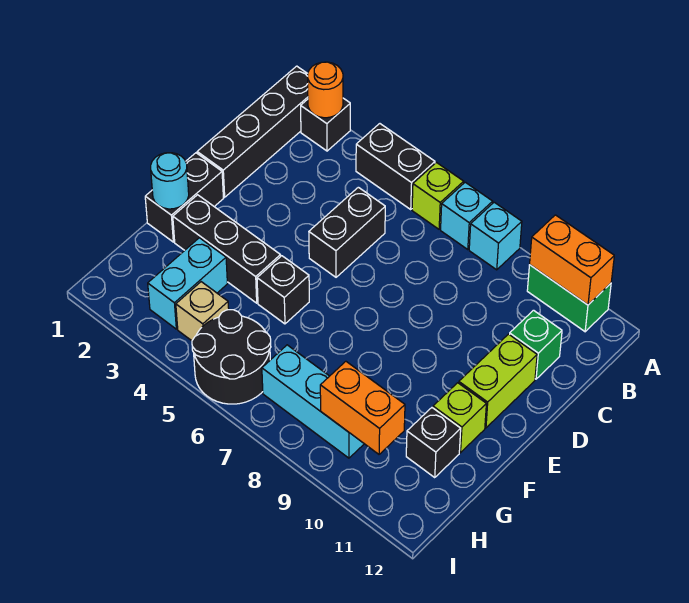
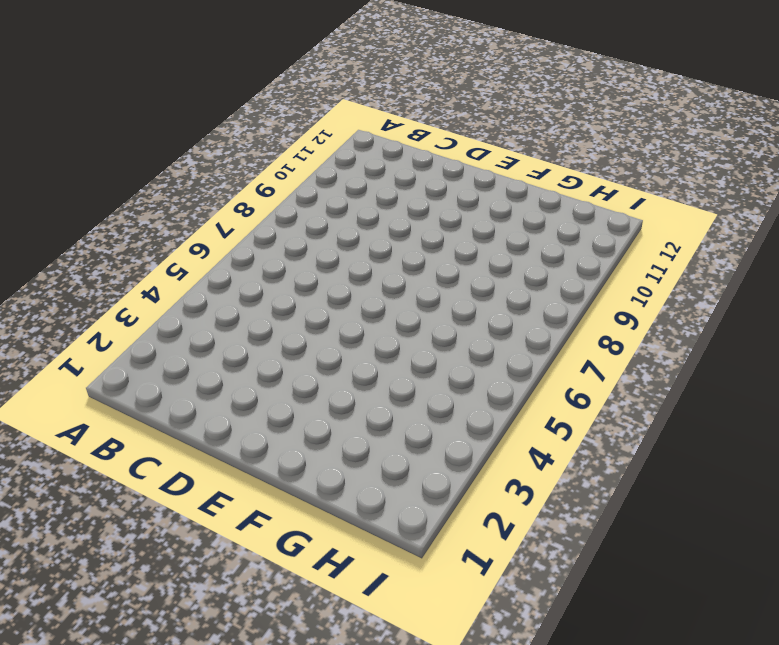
none -> black brick A1:D1 level 1
none -> black brick A2 level 1
none -> black brick A4:A5 level 1

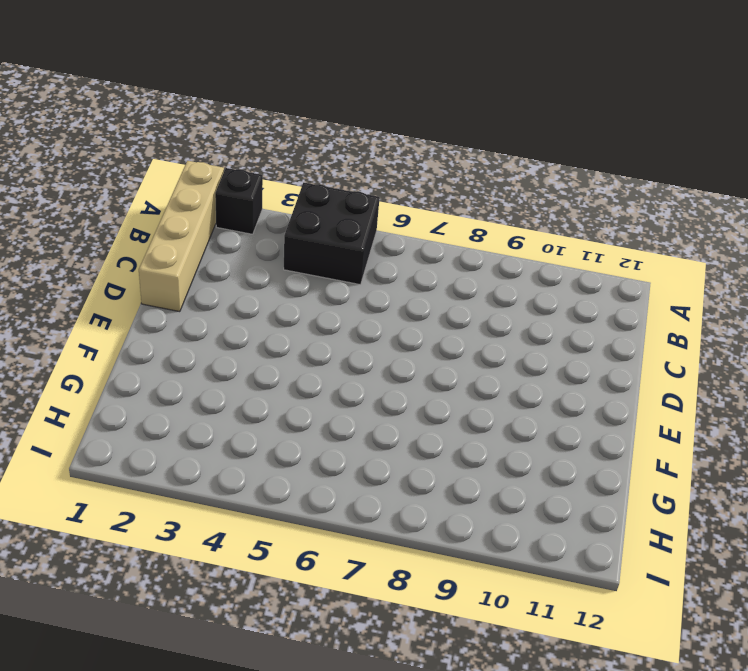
tan brick A1:D1 level 1 -> black brick A1:D1 level 1
black brick A4:B5 level 1 -> black brick A4:A5 level 1
none -> lime brick A6 level 1
none -> cyan brick A7 level 1
none -> cyan brick A8 level 1

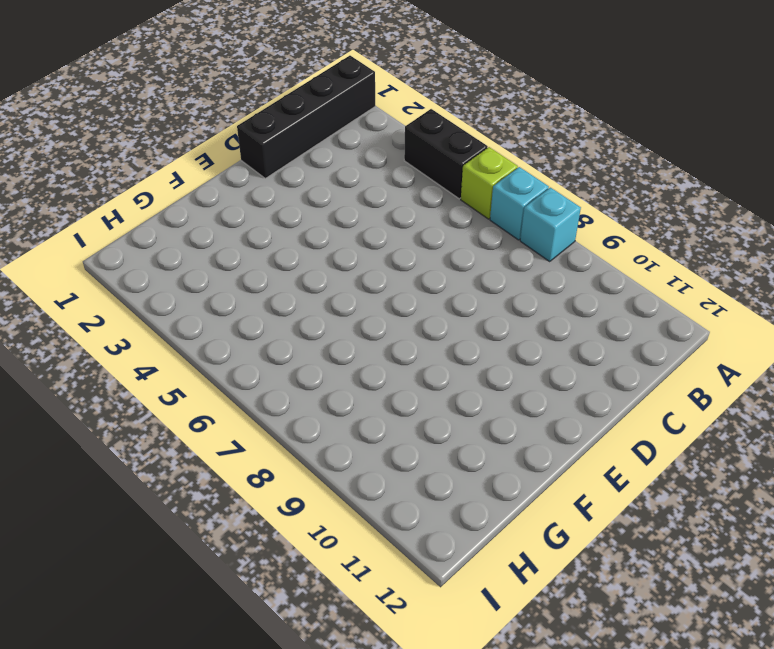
none -> black brick A2 level 1
none -> green brick A10:A11 level 1
none -> black brick C5:D5 level 1

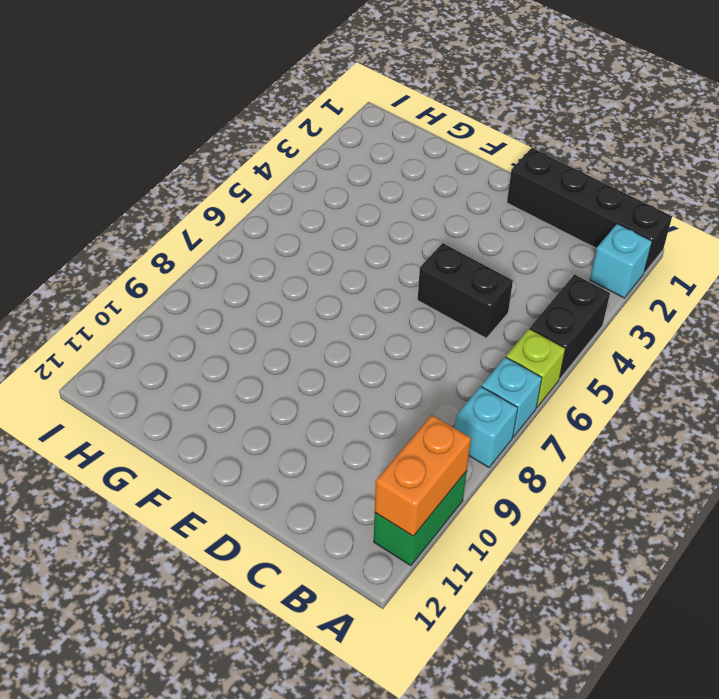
cyan brick A2 level 1 -> black brick A2 level 1
none -> green brick C11 level 1
none -> lime brick D11:E11 level 1
none -> black brick E1:F1 level 1

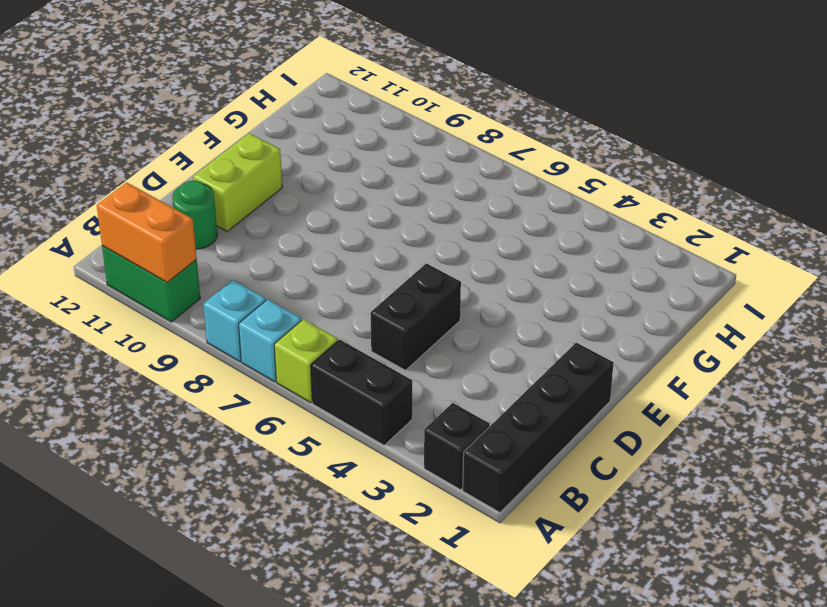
green round brick C11 level 1 -> green brick C11 level 1
none -> black brick E1:F1 level 1
none -> black brick F2:F4 level 1
none -> black brick F5 level 1

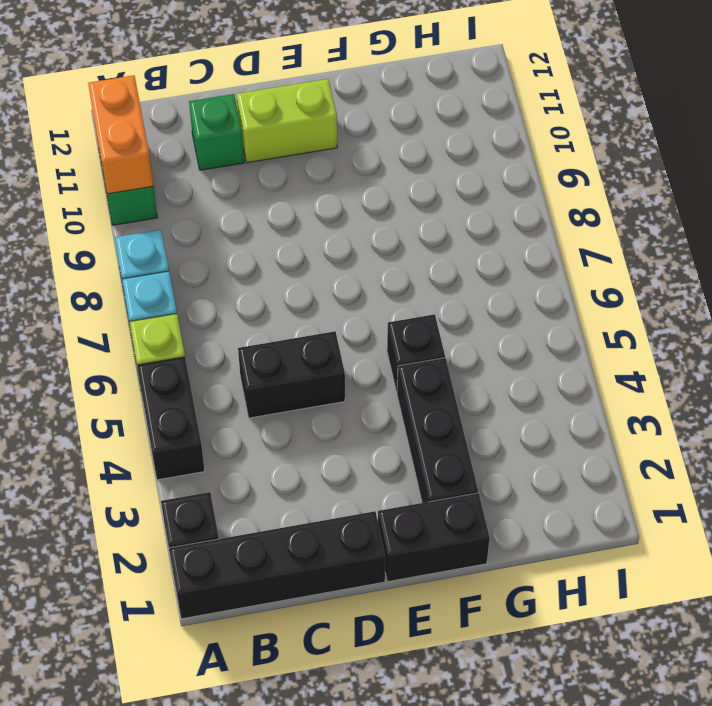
none -> lime brick F11 level 1
none -> cyan brick G3:H3 level 1
none -> black brick G11 level 1

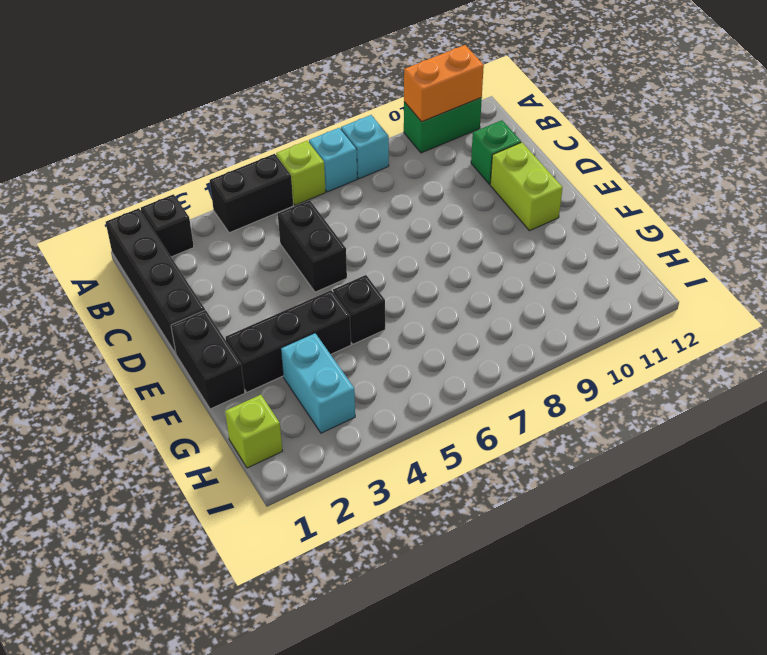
lime brick H1 level 1 -> lime brick F11 level 1
none -> black brick G11 level 1
none -> tan brick H4 level 1
none -> black round brick H5:I6 level 1

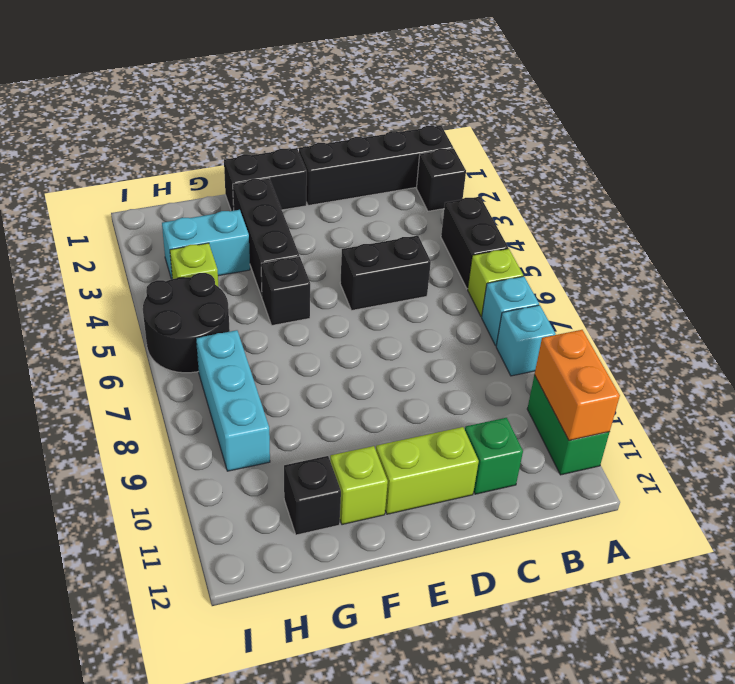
lime brick H4 level 1 -> tan brick H4 level 1
none -> orange round brick A2 level 2
none -> cyan round brick F1 level 2
none -> orange brick H9:H10 level 2

